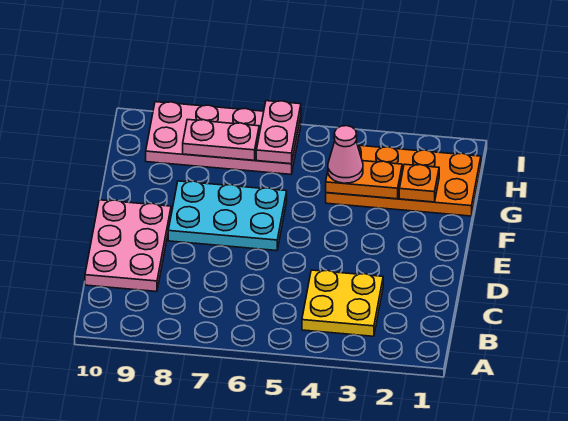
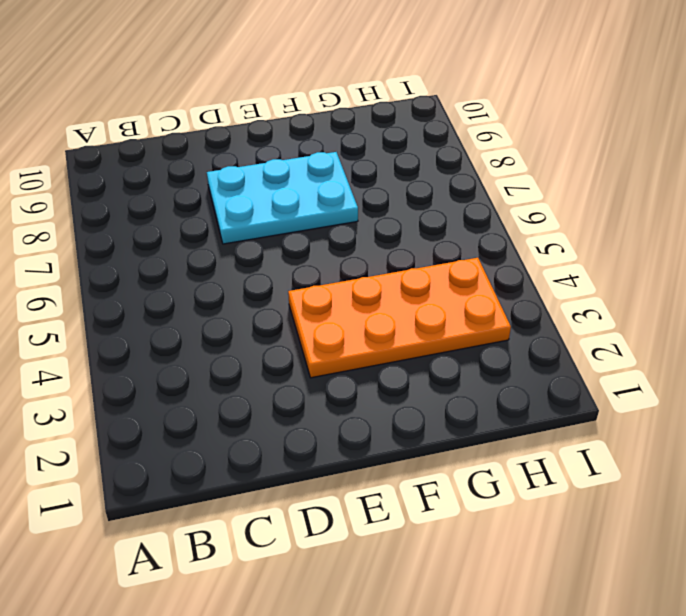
cyan plate D7:F8 level 1 -> cyan plate E6:F8 level 1
orange plate E3:H4 level 1 -> orange plate G1:H4 level 1
none -> yellow plate B3:C4 level 1
none -> pink plate C9:E10 level 1

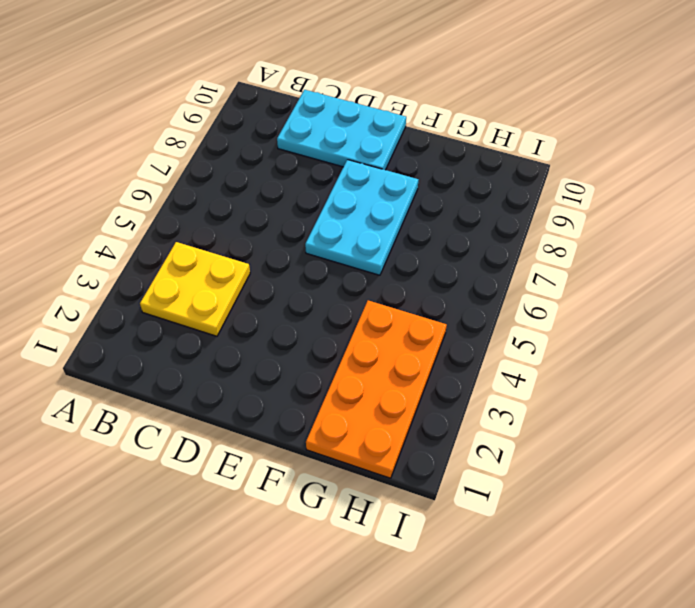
cyan plate C9:E10 level 1 -> pink plate C9:E10 level 1
none -> pink plate H6:I9 level 1
none -> orange plate G2 level 2

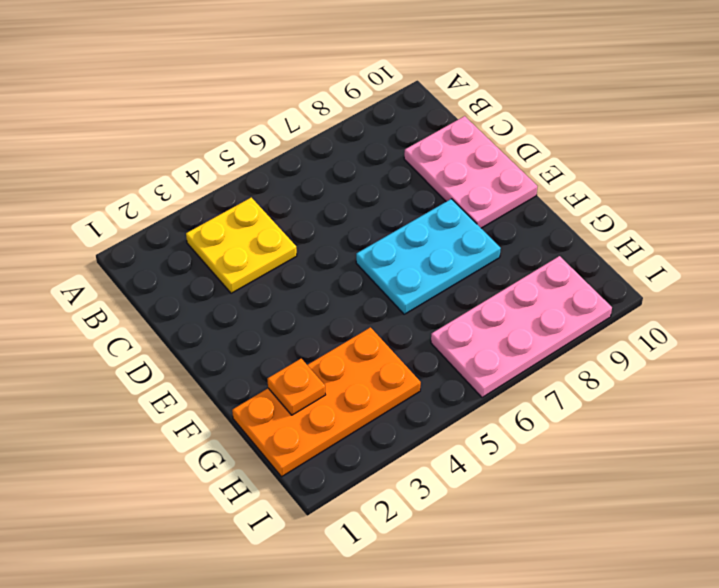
none -> orange plate G3:G4 level 2
none -> pink plate H6:I6 level 2

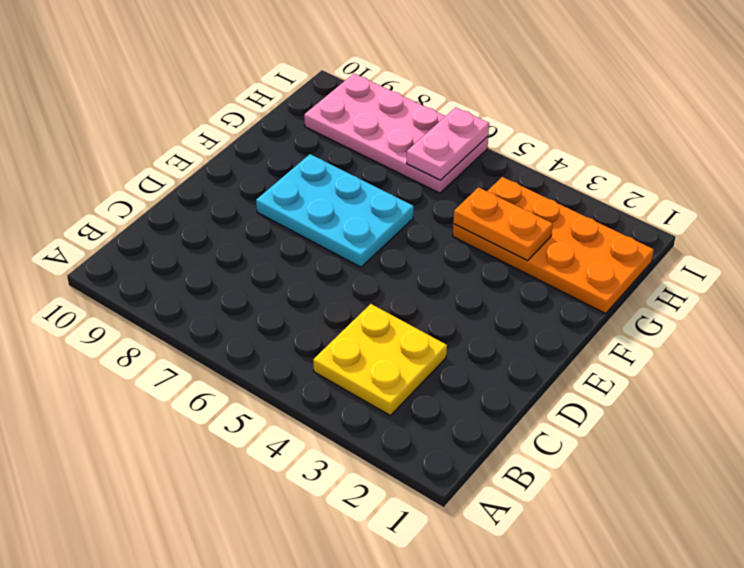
none -> pink plate C9:E10 level 1
none -> orange plate G2 level 2

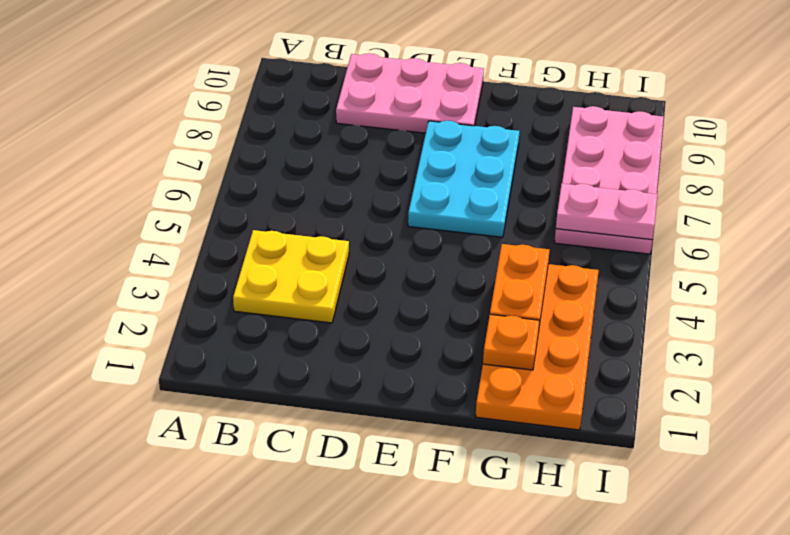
none -> pink plate H7:H8 level 2
none -> pink cone G4 level 3

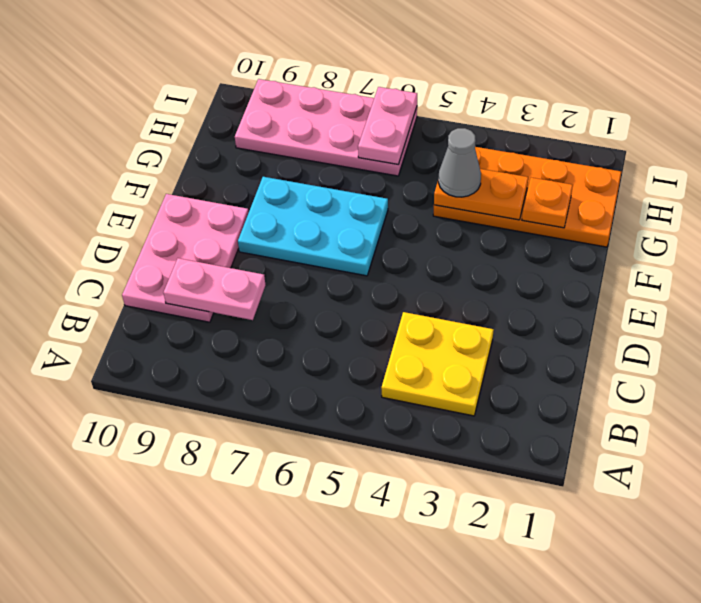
pink plate C8:C9 level 2 -> pink plate H7:H8 level 2
grey cone G4 level 3 -> pink cone G4 level 3

